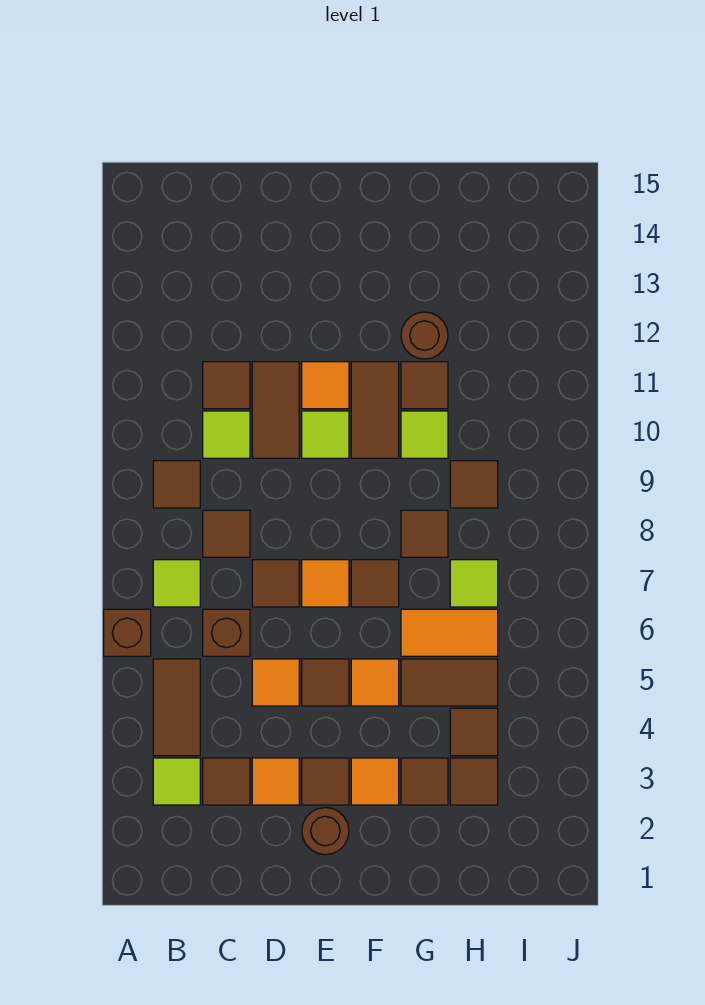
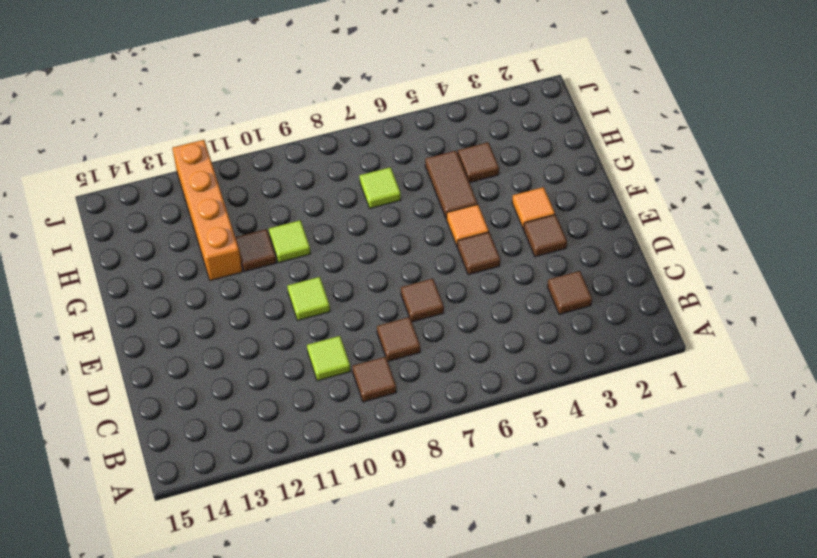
orange brick G12:J12 level 1 -> brown round brick G12 level 1
none -> brown brick A6 level 1
none -> lime tile B3 level 1
none -> brown tile B4:B5 level 1
none -> lime tile B7 level 1

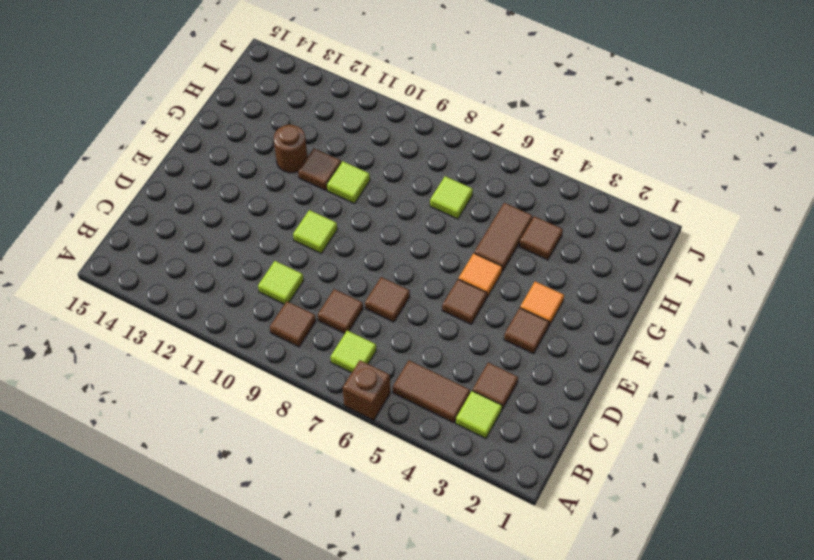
none -> brown brick C6 level 1
none -> brown tile C11 level 1
none -> orange tile D3 level 1
none -> orange tile D5 level 1

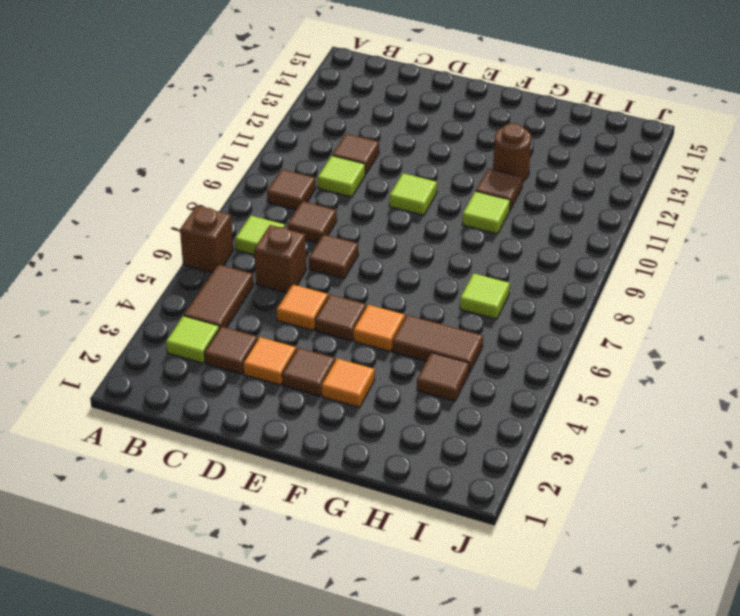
none -> brown tile D10:D11 level 1
none -> brown round brick E2 level 1
none -> orange tile E7 level 1
none -> orange tile E11 level 1

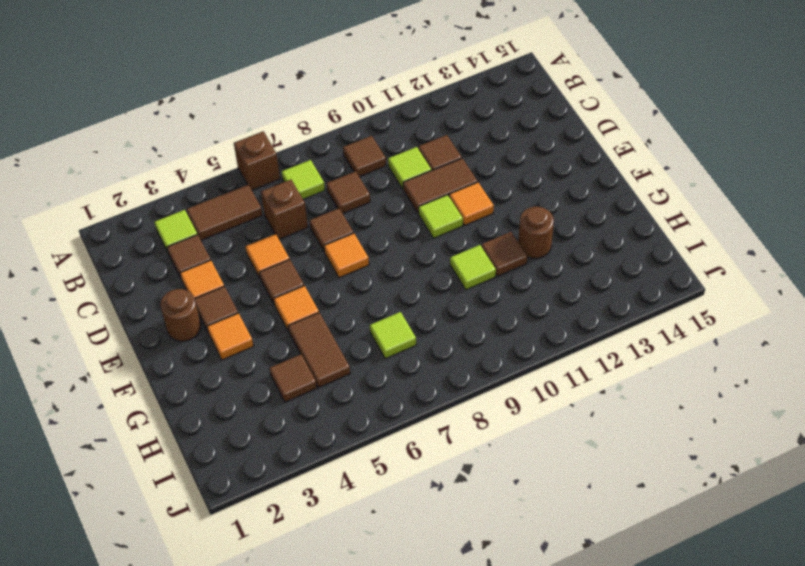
none -> brown tile F7 level 1
none -> brown tile F10:F11 level 1
none -> brown tile G3 level 1
none -> orange tile G6:H6 level 1

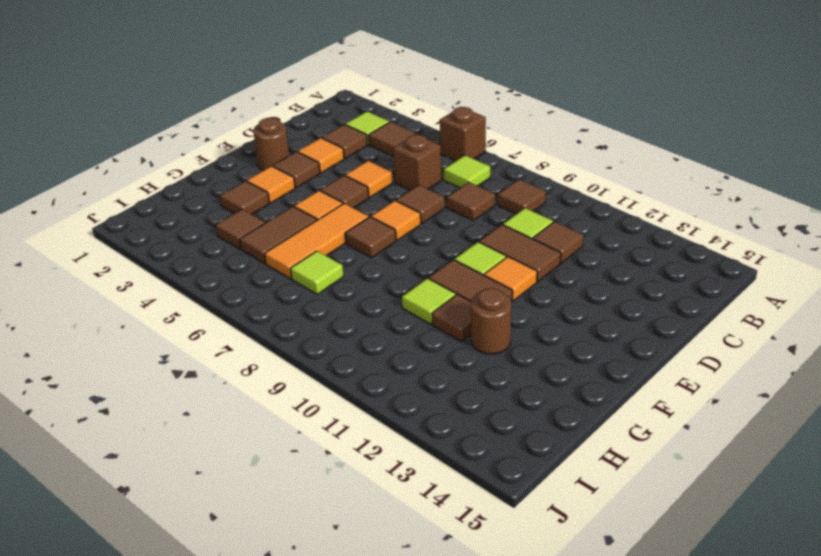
orange tile F6:H6 level 1 -> orange tile G6:H6 level 1
none -> brown tile G8 level 1
none -> brown tile H3 level 1
none -> brown tile H9 level 1

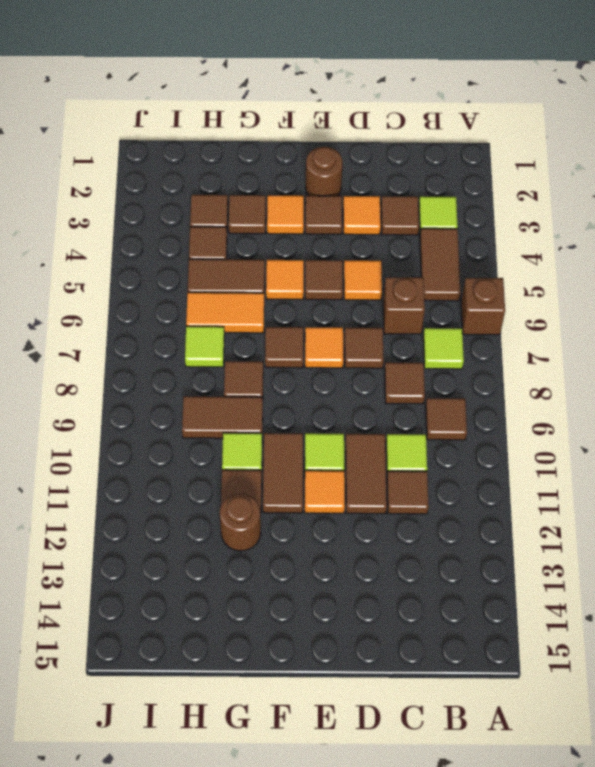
brown tile G9:H9 level 1 -> brown tile H9 level 1

